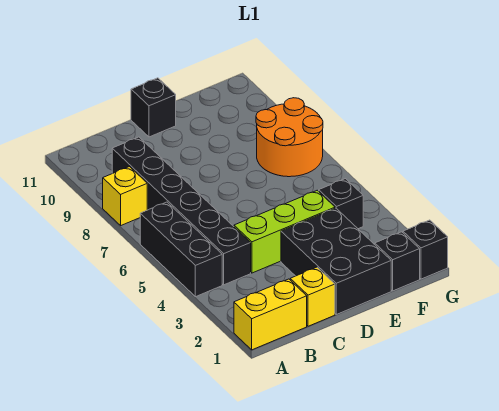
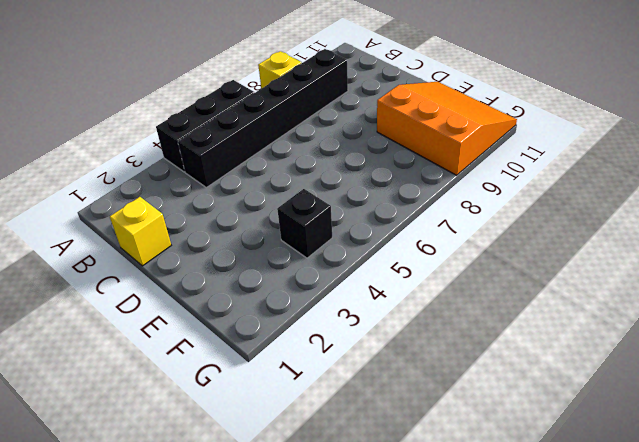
orange slope E9:G11 level 1 top 9 -> none
none -> yellow brick A1:B1 level 1
none -> lime brick C4:E4 level 1
none -> black brick D1:E3 level 1

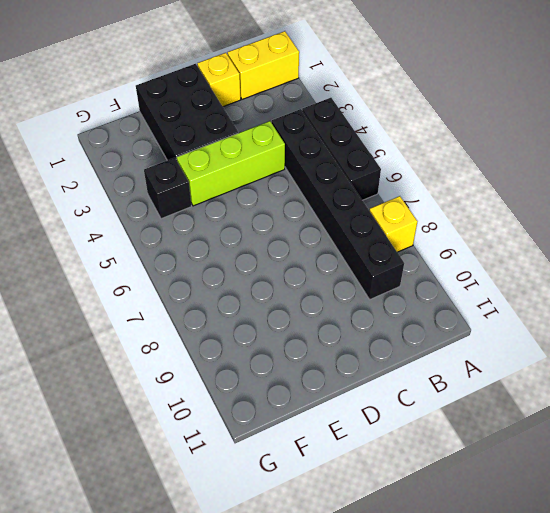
none -> black brick D11 level 1
none -> black brick F1 level 1
none -> orange round brick F7:G8 level 1

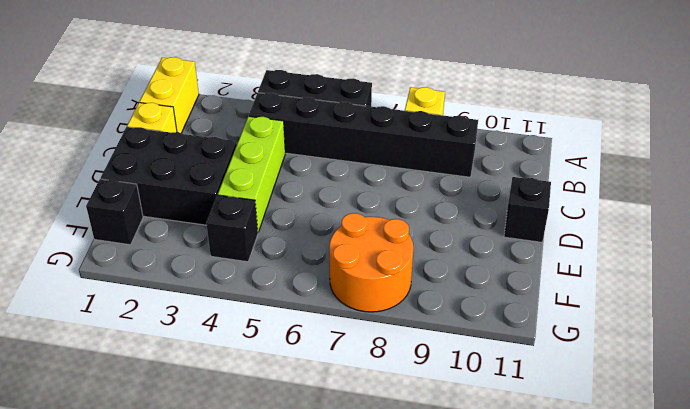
none -> black brick G1 level 1

